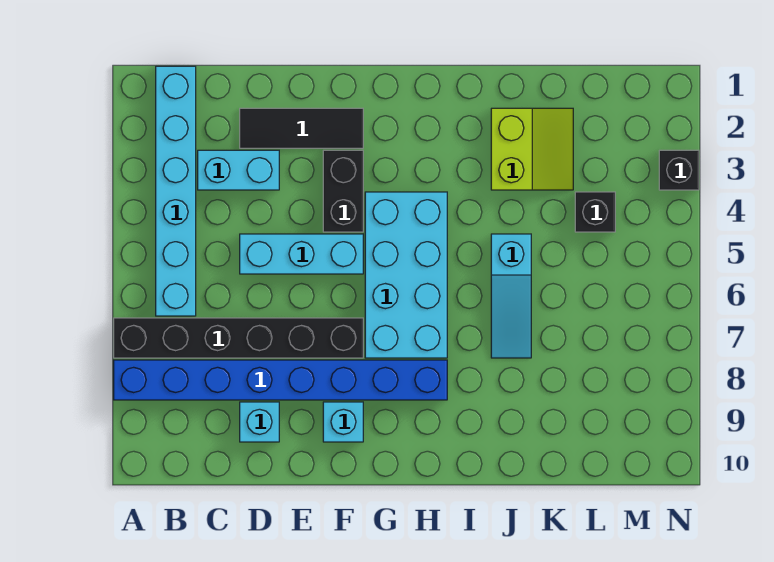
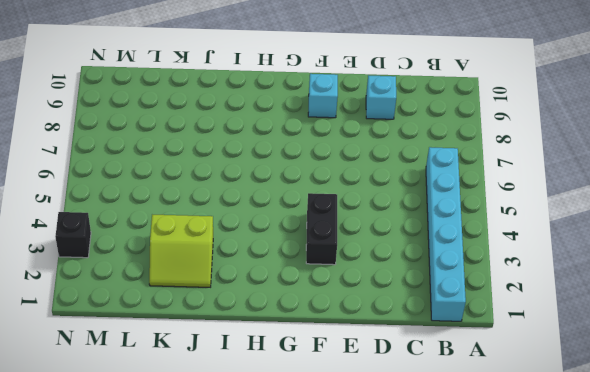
lime slope J2:K3 level 1 top 3 -> lime slope J2:K3 level 1 top J
none -> black brick A7:F7 level 1
none -> blue brick A8:H8 level 1
none -> cyan brick C3:D3 level 1

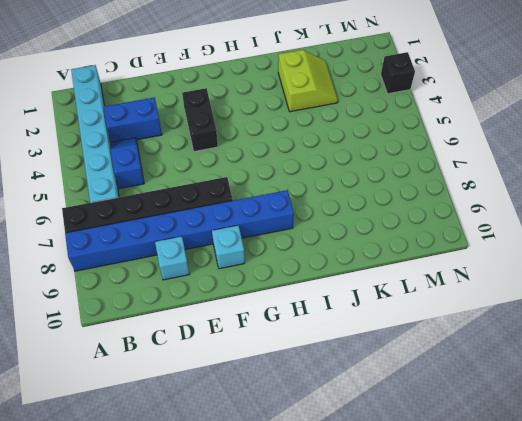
blue brick C3:D3 level 1 -> cyan brick C3:D3 level 1
blue slope C4:C5 level 1 top 5 -> none
none -> black tile D2:F2 level 1
none -> cyan brick D5:F5 level 1
none -> cyan brick G4:H7 level 1

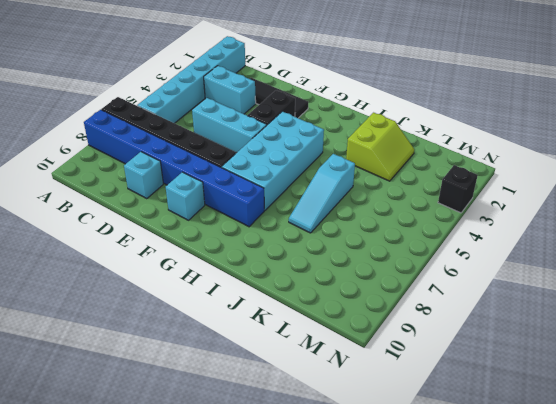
none -> black brick L4 level 1

